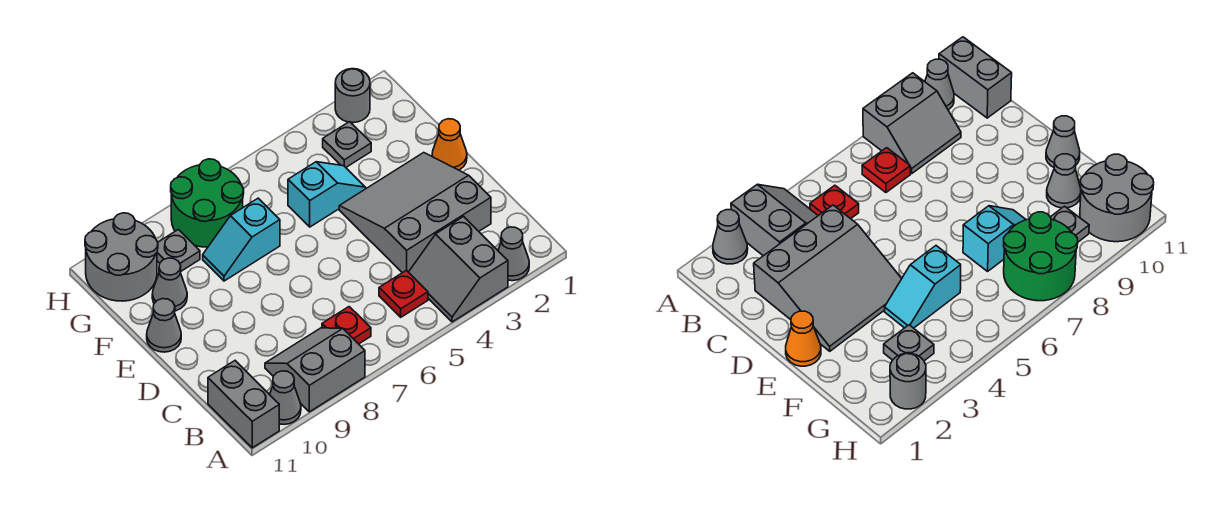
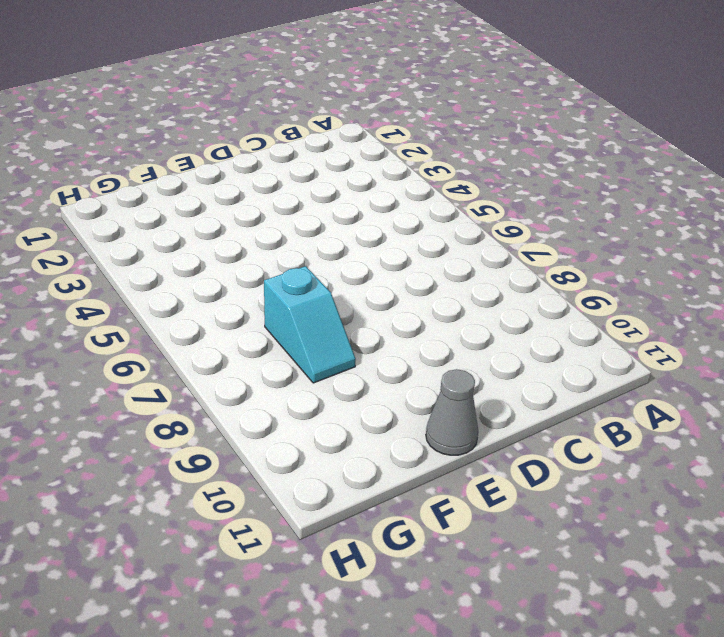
none -> grey cone A2 level 1
none -> grey slope A3:B4 level 1 top 3
none -> grey slope A8:B9 level 1 top A

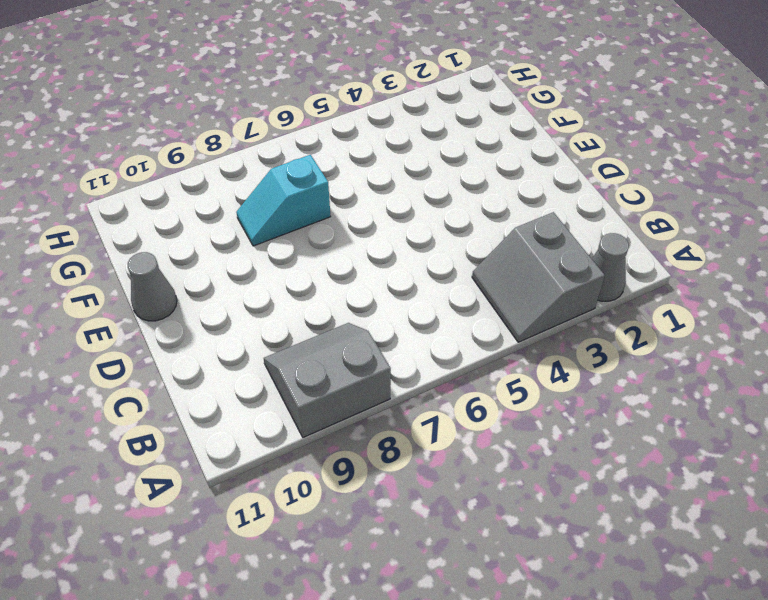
none -> grey cone A10 level 1
none -> grey brick A11:B11 level 1
none -> red plate B5 level 1

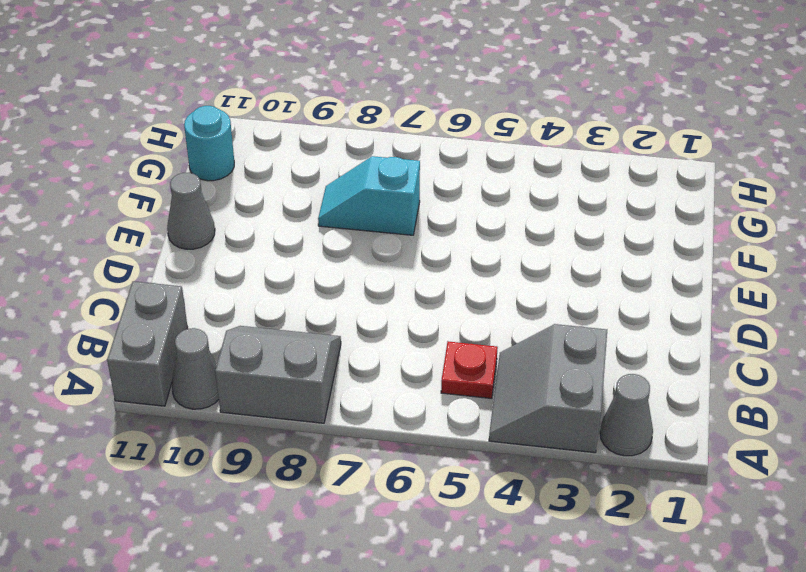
cyan round brick G11 level 1 -> grey round brick G10:H11 level 1
none -> red plate B7 level 1
none -> grey slope C2:E4 level 1 top C
none -> orange cone E1 level 1

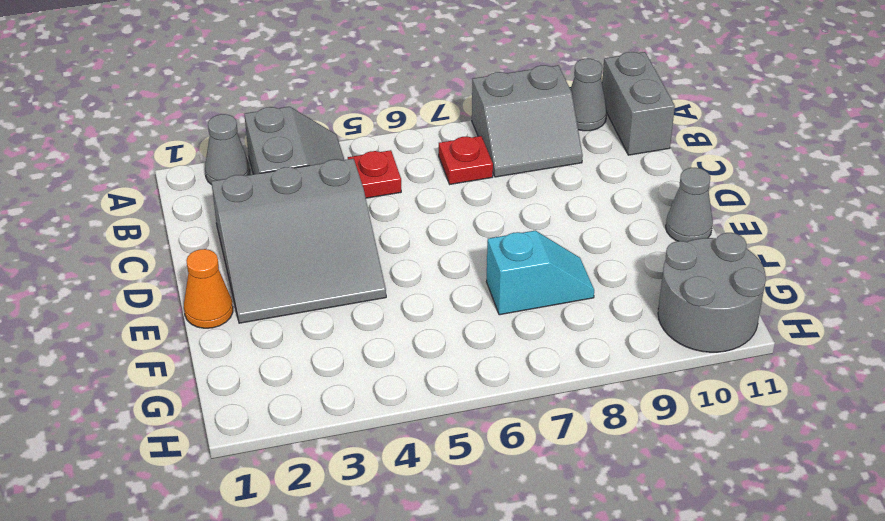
none -> cyan slope F4:F5 level 1 top 5
none -> grey cone F10 level 1
none -> grey plate G3 level 1

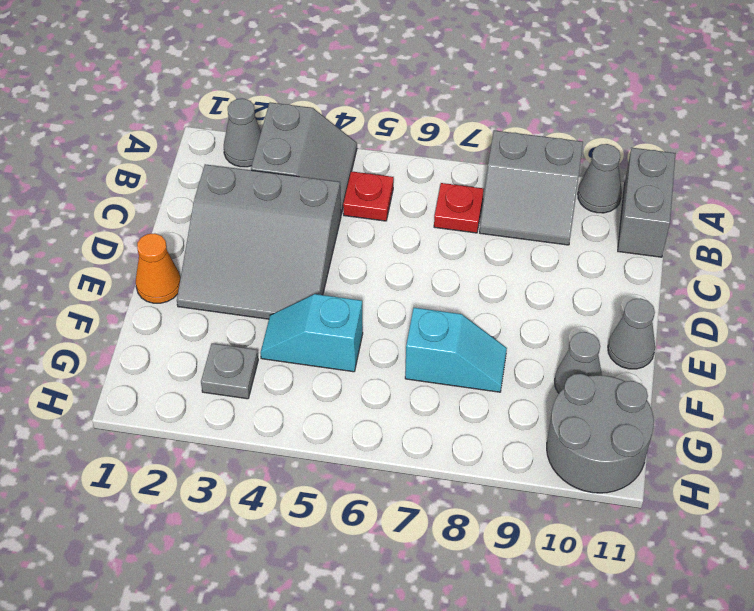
none -> green round brick G7:H8 level 1
none -> grey plate G9 level 1
none -> grey round brick H2 level 1

